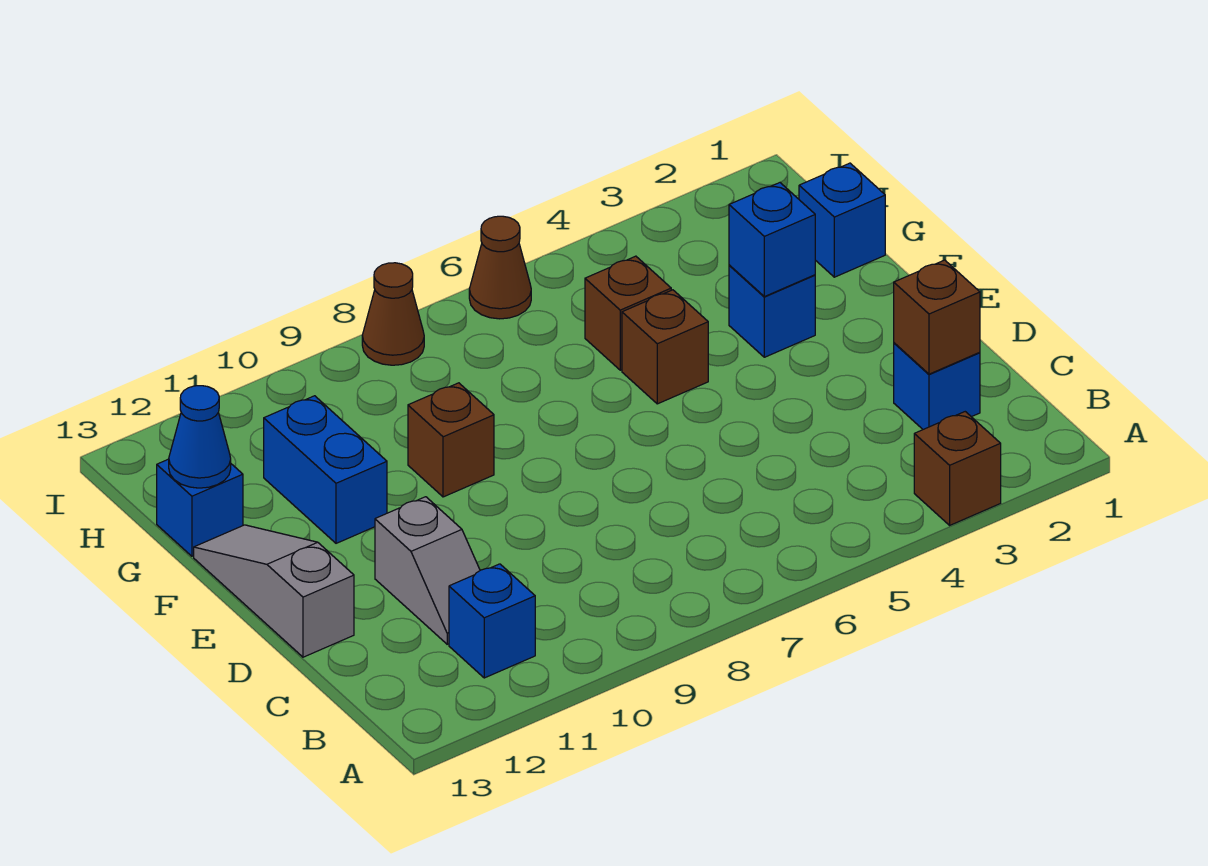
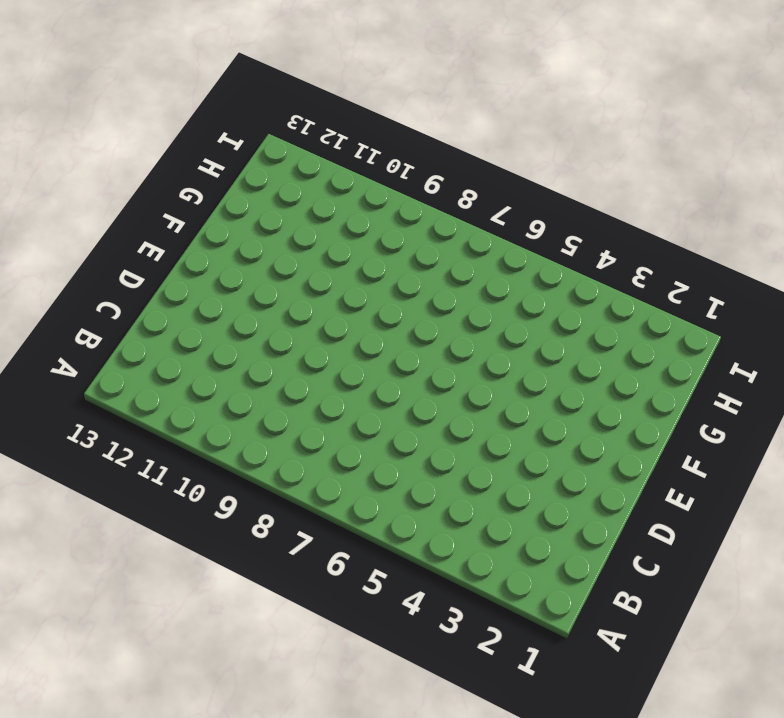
none -> brown brick A3 level 1
none -> blue brick B11 level 1
none -> blue brick C2 level 1

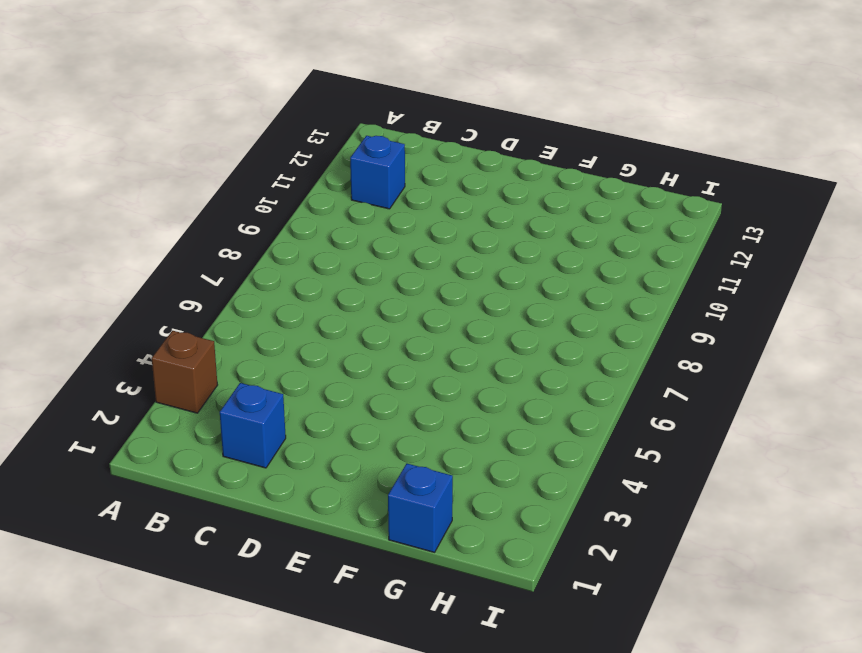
none -> grey slope C11:D11 level 1 top D
none -> grey slope D13:F13 level 1 top D
none -> blue brick F3 level 1

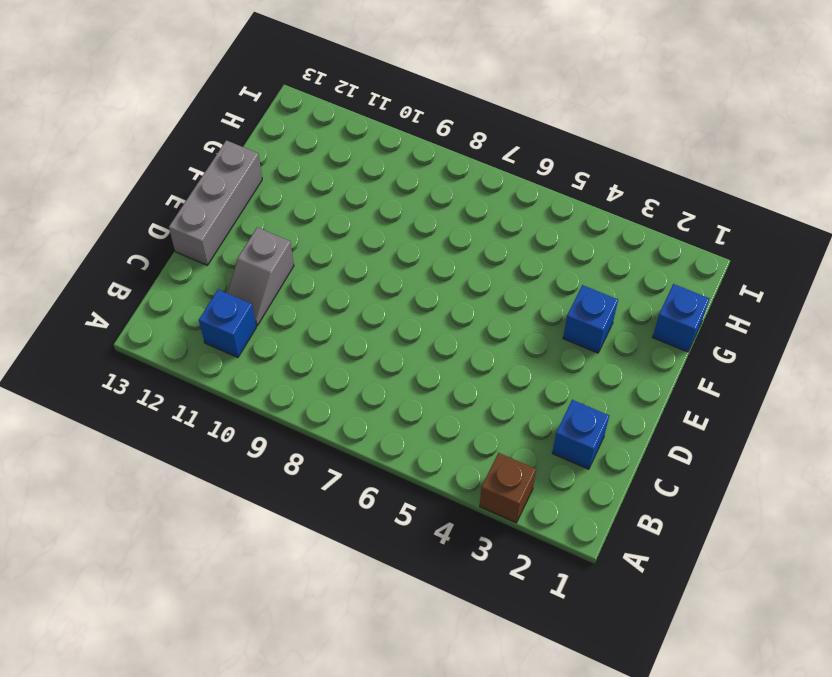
grey brick D13:F13 level 1 -> grey slope D13:F13 level 1 top D
none -> brown brick F5 level 1
none -> brown brick F9 level 1
none -> blue brick F11:G11 level 1

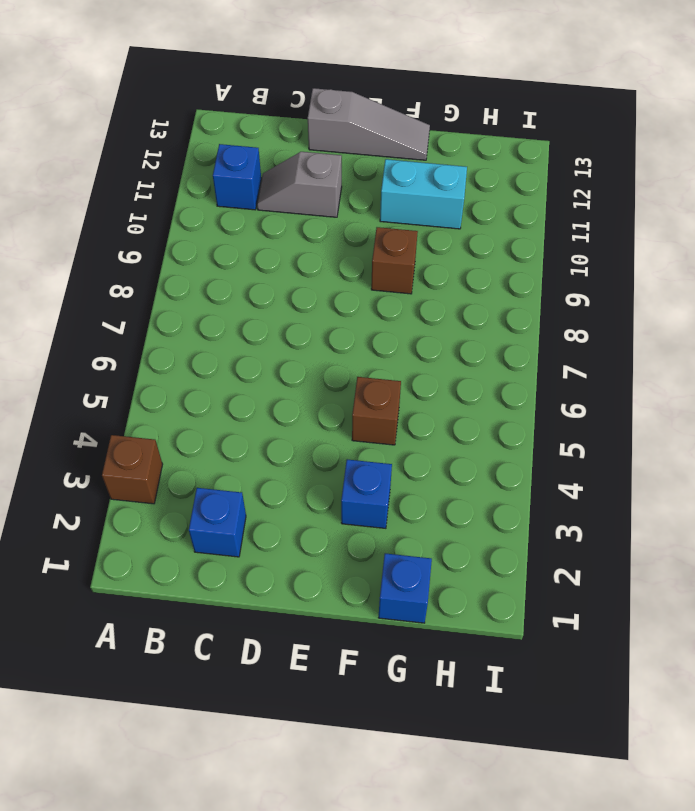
cyan brick F11:G11 level 1 -> blue brick F11:G11 level 1
none -> brown brick G5 level 1
none -> blue brick G13 level 1
none -> brown cone I6 level 1

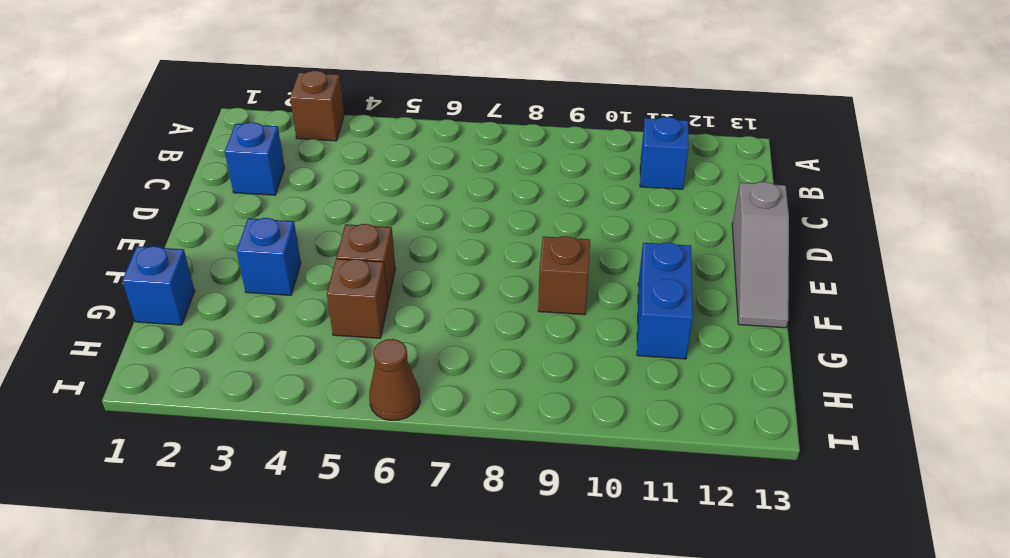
none -> grey slope C11:D11 level 1 top D
none -> blue brick G13 level 1
none -> brown cone I8 level 1

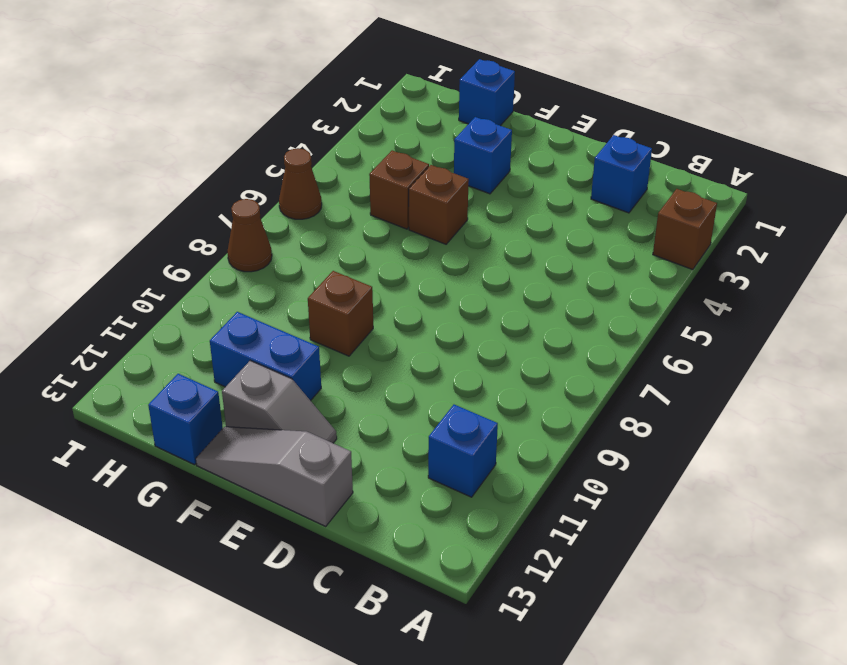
grey slope E12:F12 level 1 top F -> grey slope C11:D11 level 1 top D
none -> brown brick C2 level 2
none -> blue brick F3 level 2
none -> blue cone G13 level 2

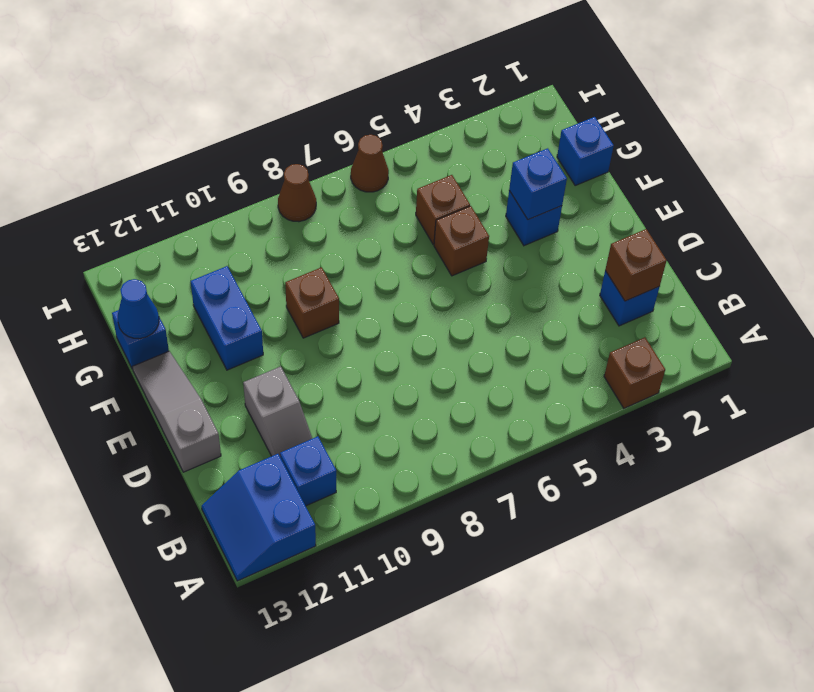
blue slope A12:B13 level 1 top 12 -> none

